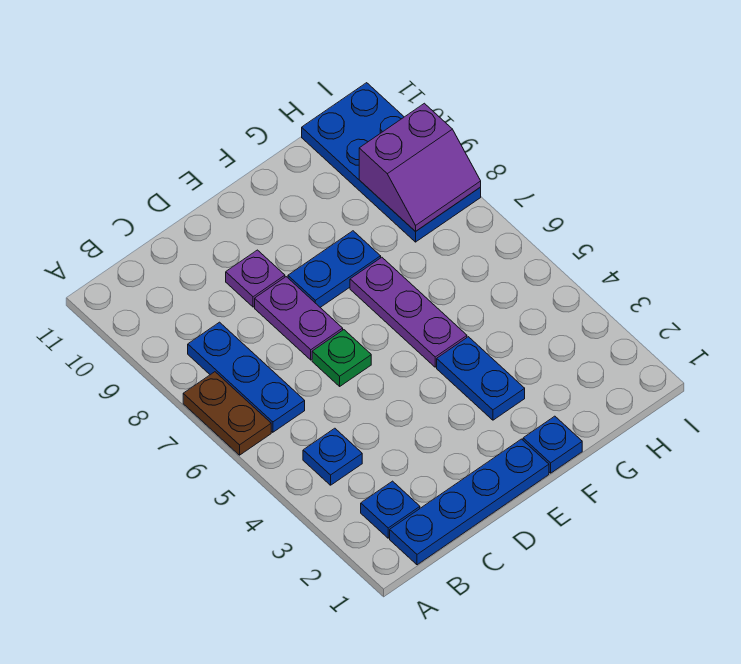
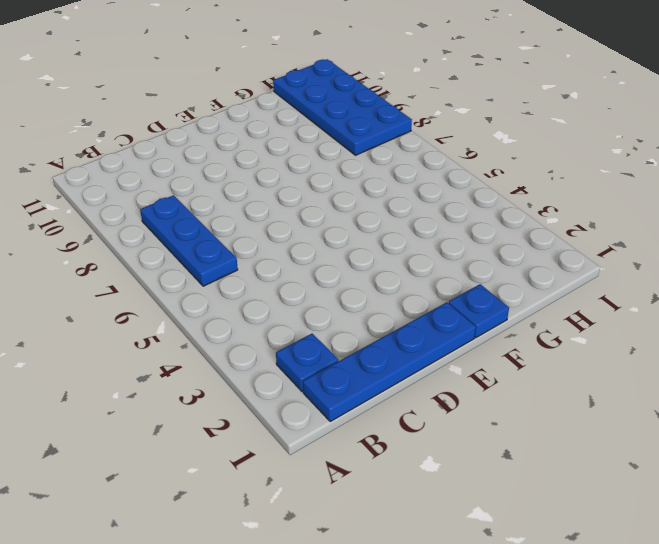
none -> brown plate A6:A7 level 1
none -> blue plate B4 level 1
none -> green plate D6 level 1

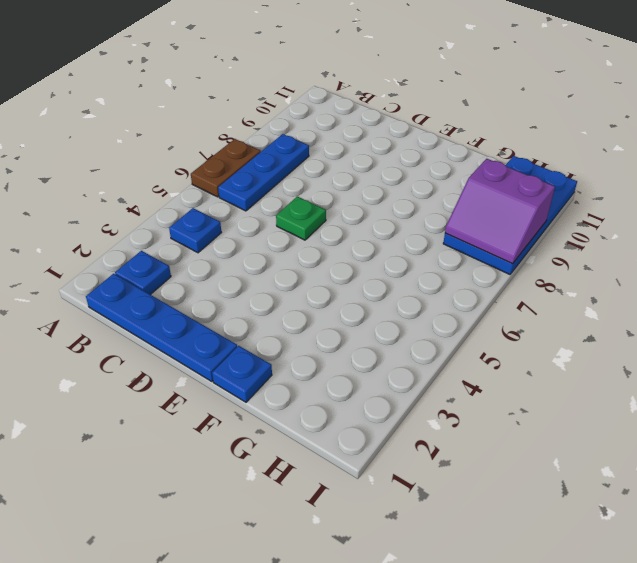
none -> purple plate D7:D8 level 1
none -> purple plate D9 level 1
none -> blue plate E8:F8 level 1

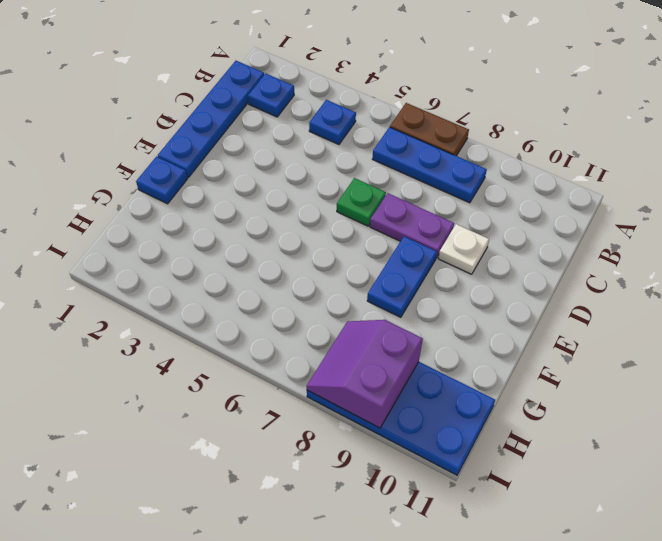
white plate D9 level 1 -> purple plate D9 level 1
none -> blue plate F3:F4 level 1
none -> purple plate F5:F7 level 1

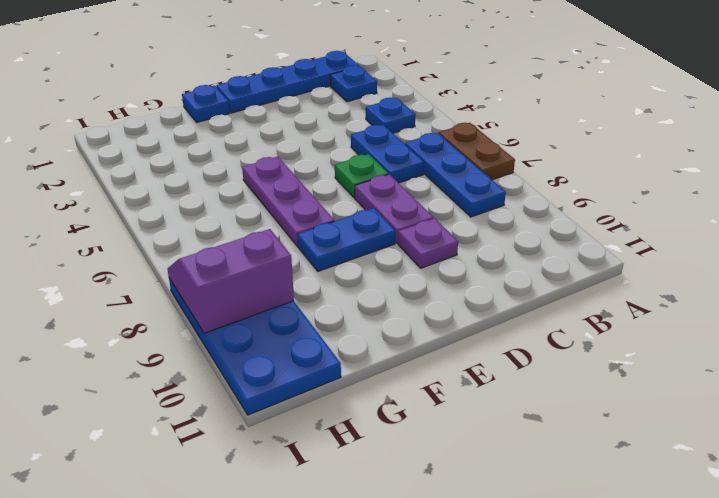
blue plate C5:C6 level 1 -> blue plate F3:F4 level 1

